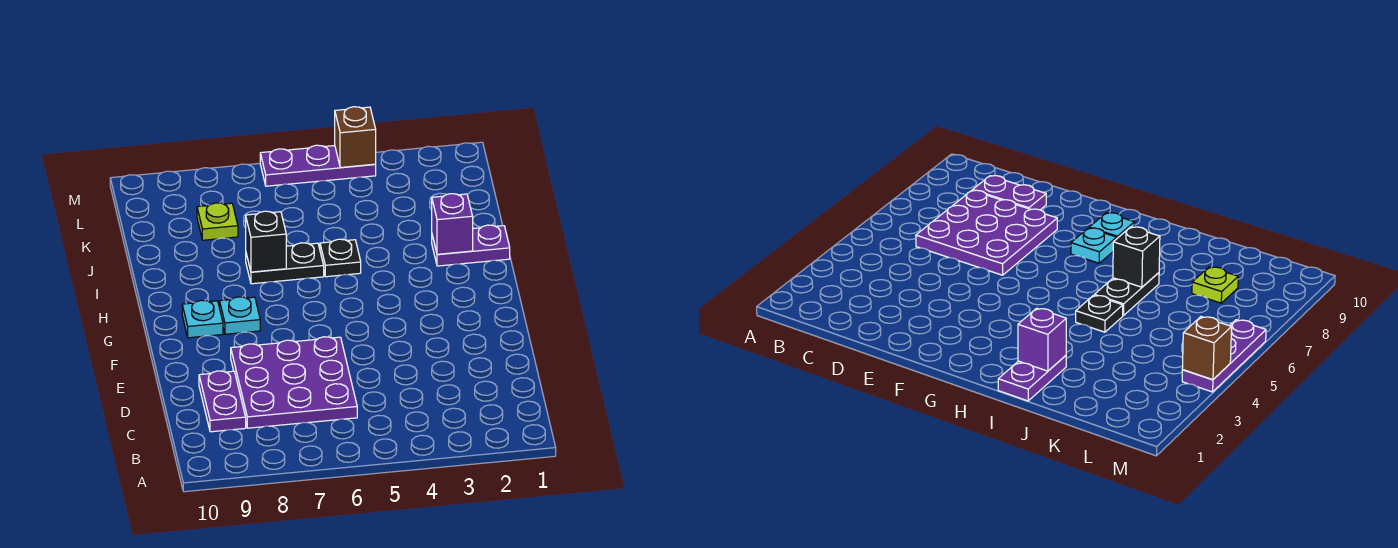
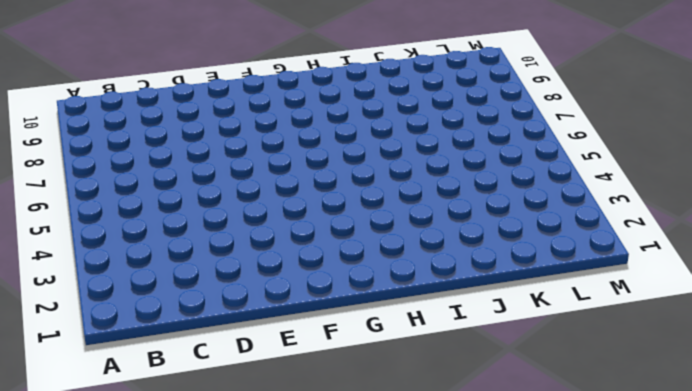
none -> purple plate C6:E8 level 1
none -> purple plate C9:D9 level 1
none -> cyan plate G8 level 1

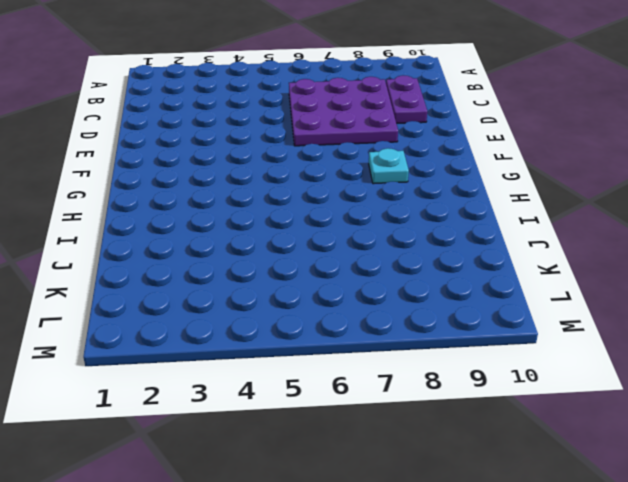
none -> cyan plate G9 level 1
none -> purple plate I1:I2 level 1
none -> black plate I5 level 1

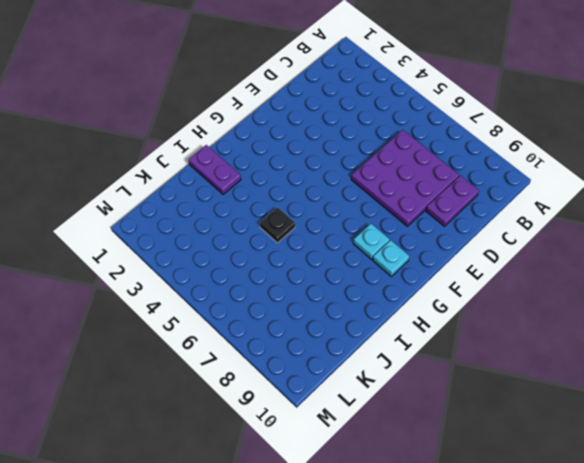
none -> black plate I6:I7 level 1
none -> lime plate K8 level 1
none -> purple plate M4:M6 level 1

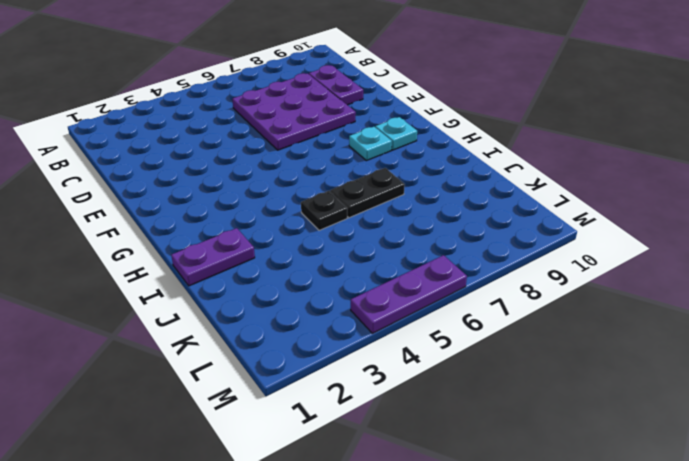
none -> lime plate K8 level 1
none -> purple brick I2 level 2
none -> black brick I7 level 2

